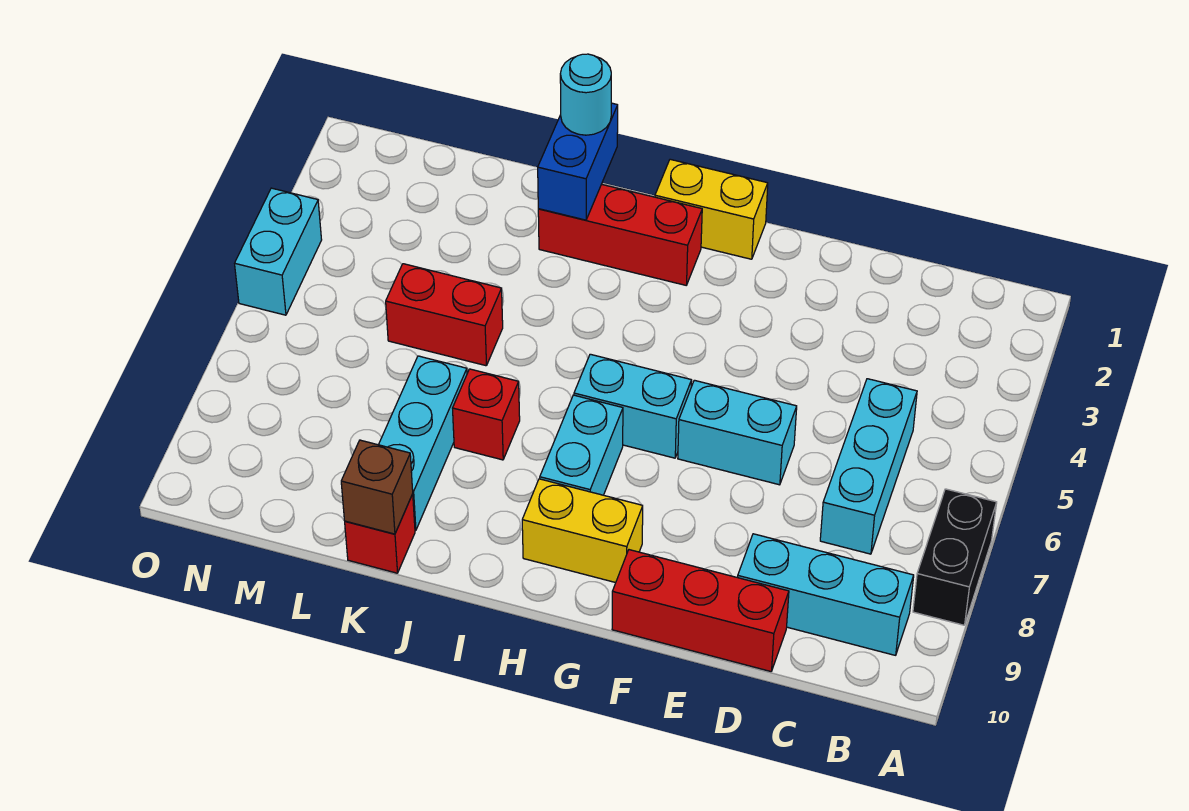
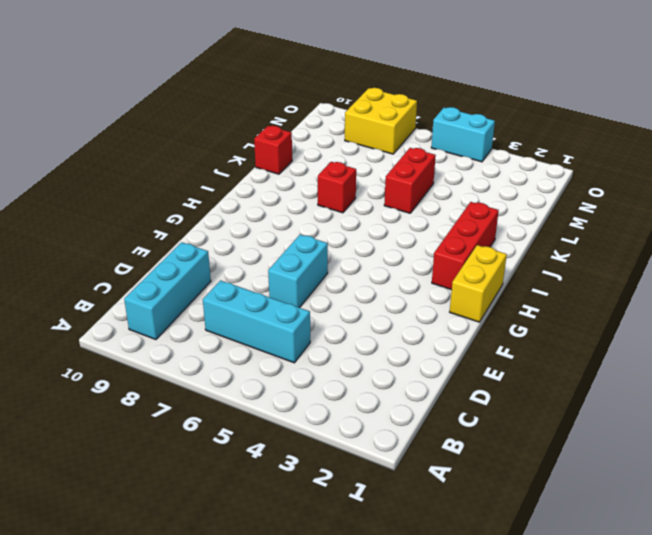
yellow brick N7:O8 level 1 -> none
none -> black brick A7:A8 level 1
none -> red brick D10:F10 level 1
none -> cyan brick G6:H6 level 1

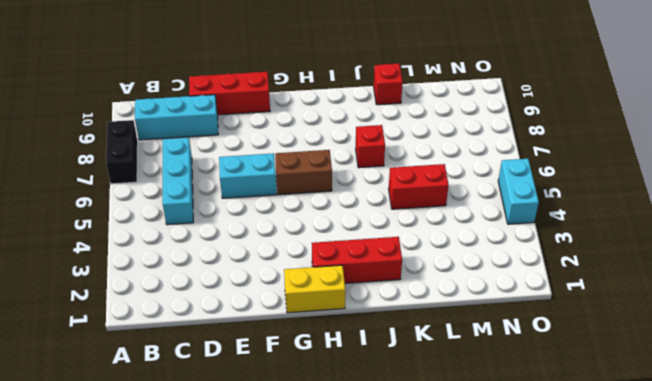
brown brick G6:H6 level 1 -> cyan brick G6:H6 level 1
none -> yellow brick G9:H9 level 1
none -> cyan brick H7:H8 level 1
none -> cyan brick K7:K9 level 1

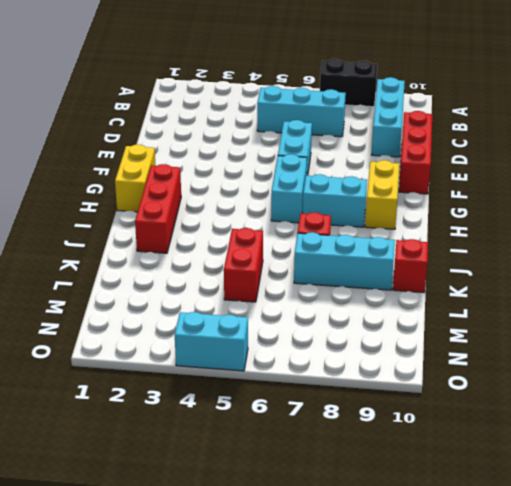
none -> blue brick J1:J2 level 2
none -> brown brick K10 level 2
none -> cyan round brick J1 level 3

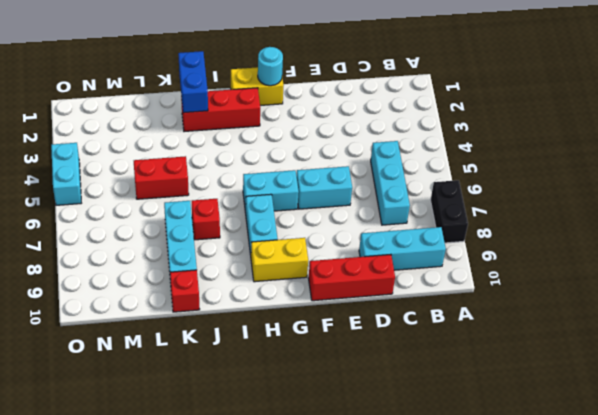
cyan round brick G1 level 2 -> cyan round brick J1 level 3
none -> brown brick K10 level 2

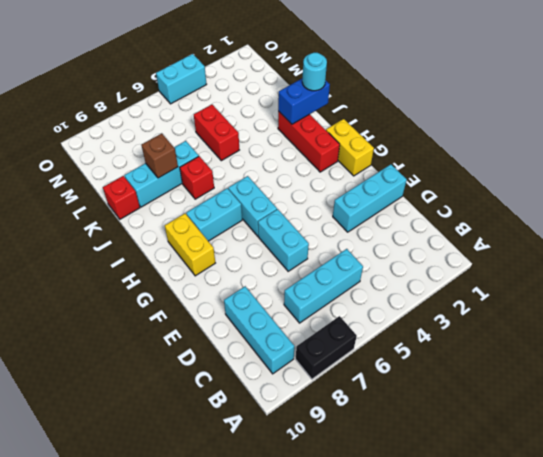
cyan brick E1:E3 level 1 -> none
brown brick K8 level 2 -> brown brick K10 level 2
none -> red brick D10:F10 level 1

